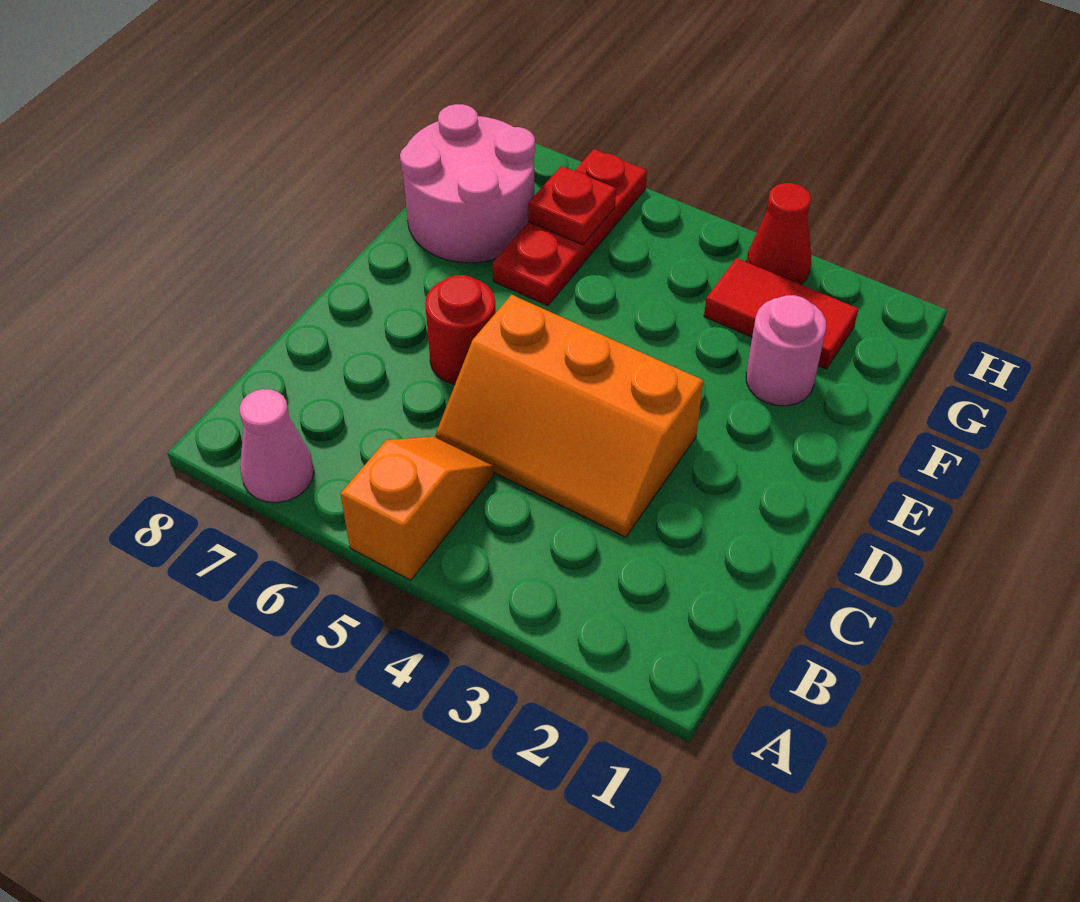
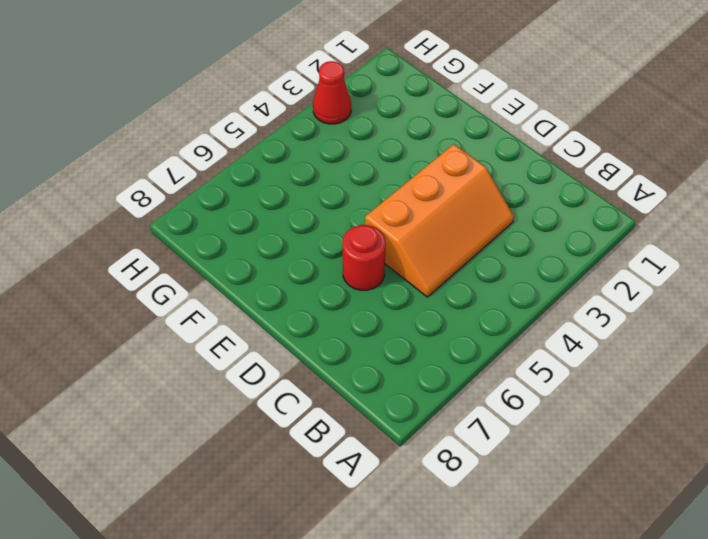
none -> orange slope A5:B5 level 1 top A
none -> pink cone A7 level 1

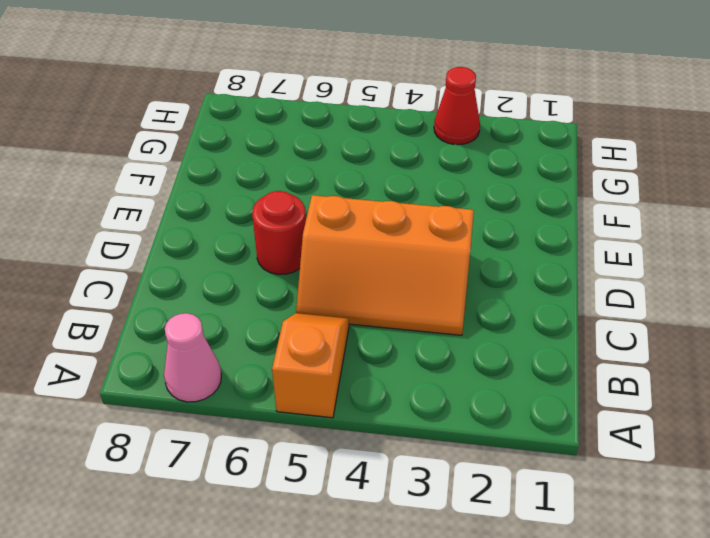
none -> pink round brick F2 level 1
none -> red plate F6:H6 level 1

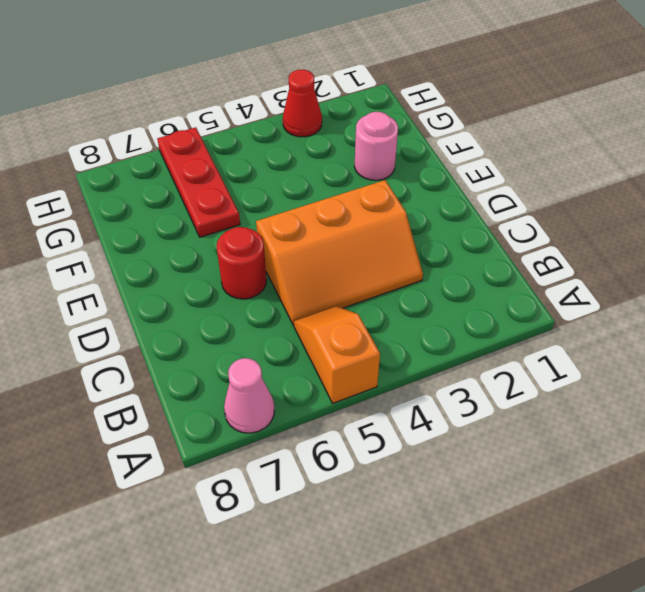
none -> pink round brick F7:G8 level 1
none -> red tile G2:G3 level 1

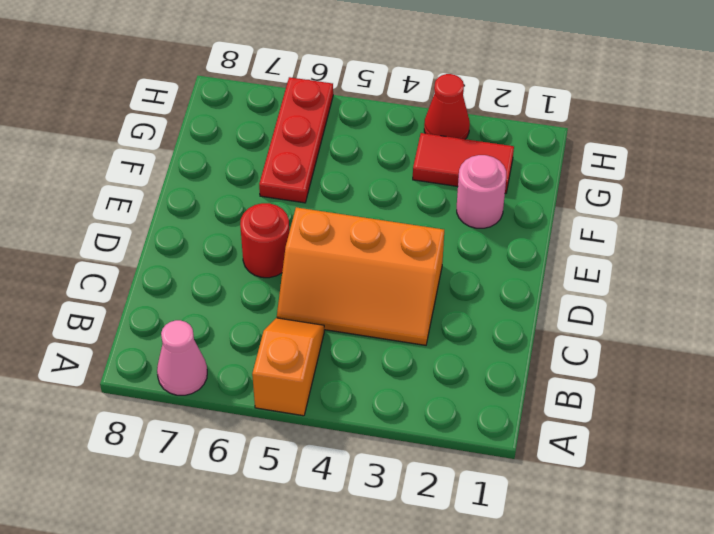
none -> pink round brick F7:G8 level 1
none -> red plate G6 level 2

